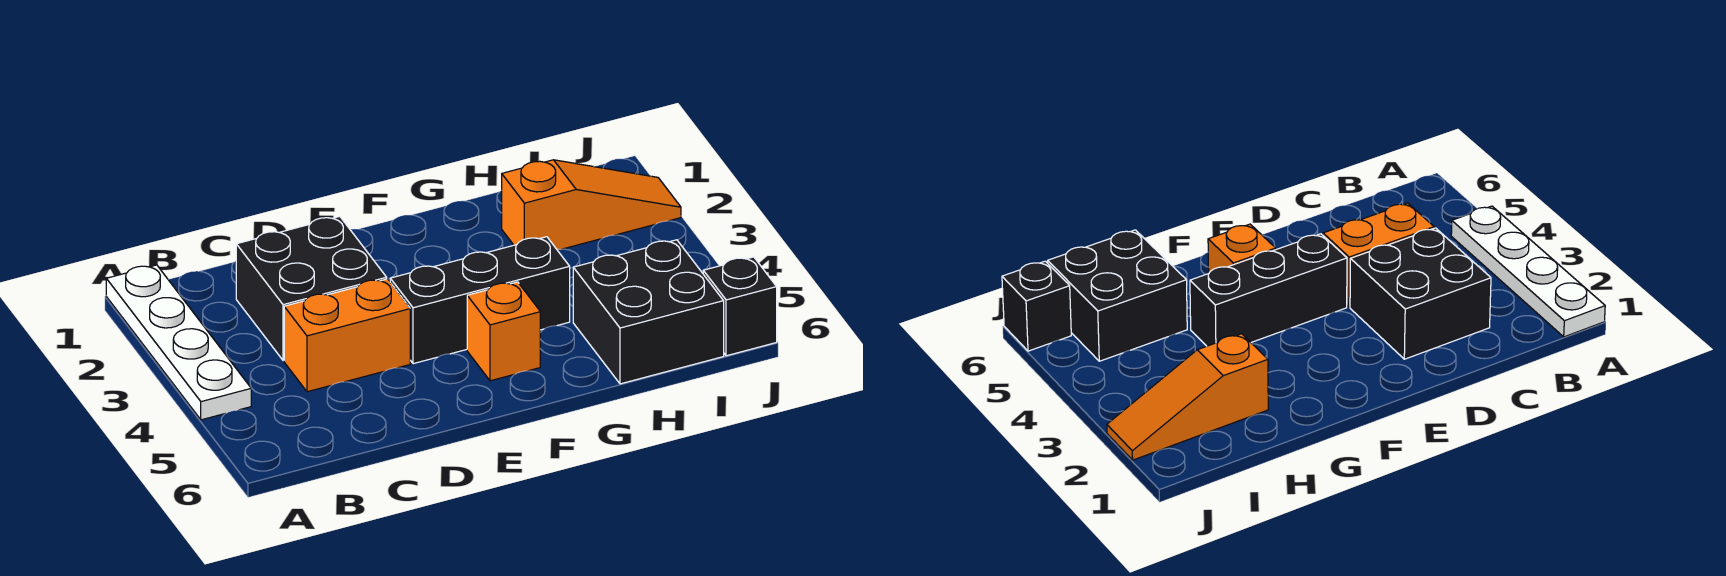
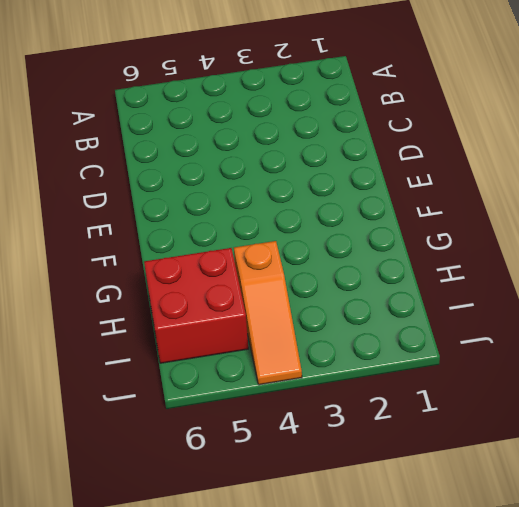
orange slope H4:J4 level 1 top H -> orange slope H2:J2 level 1 top H
red brick H5:I6 level 1 -> black brick H5:I6 level 1
none -> white plate A1:A4 level 1
none -> black brick C2:D3 level 1

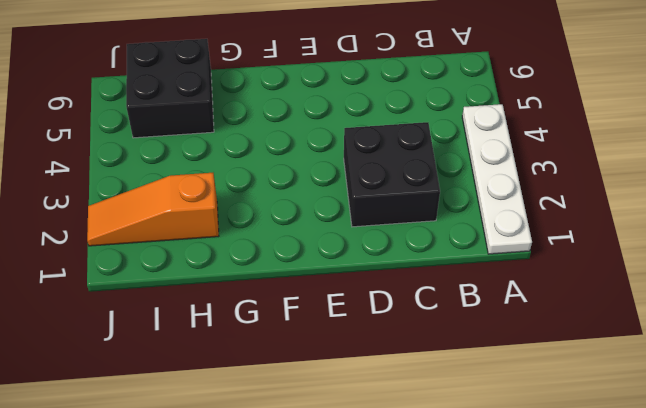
none -> orange brick C4:D4 level 1
none -> black brick E4:G4 level 1

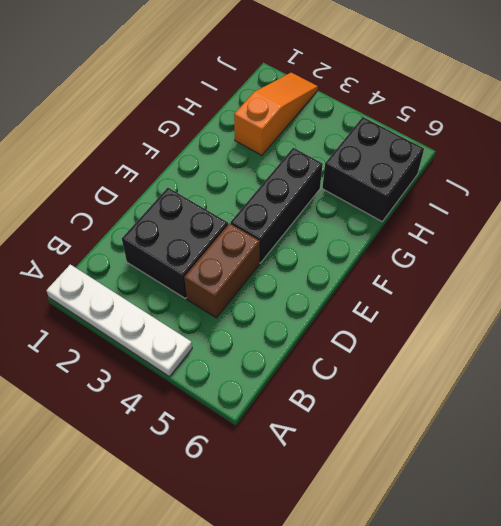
brown brick C4:D4 level 1 -> orange brick C4:D4 level 1
none -> orange brick F5 level 1
none -> black brick J6 level 1

